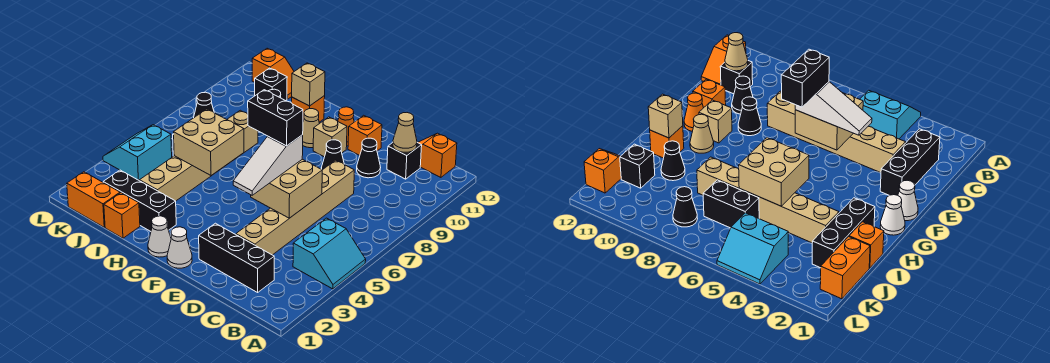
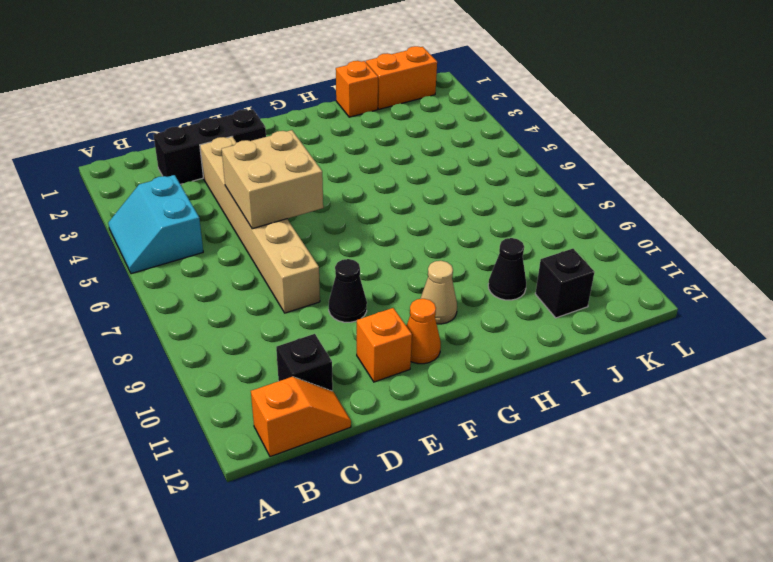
none -> black cone D10 level 1
none -> white cone F1 level 1
none -> tan brick F10 level 1
none -> white cone G1 level 1

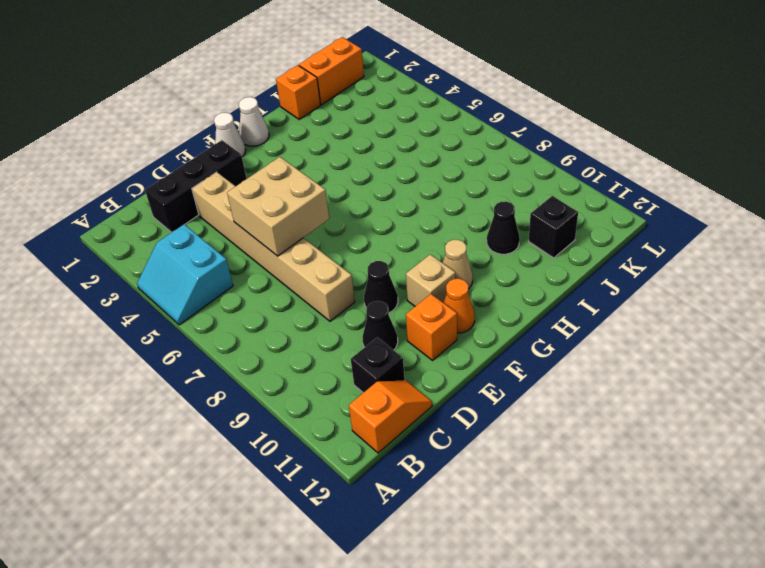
none -> black brick H2:J2 level 1
none -> orange brick H11 level 1
none -> tan brick I3:I8 level 1
none -> black brick J6:J7 level 1

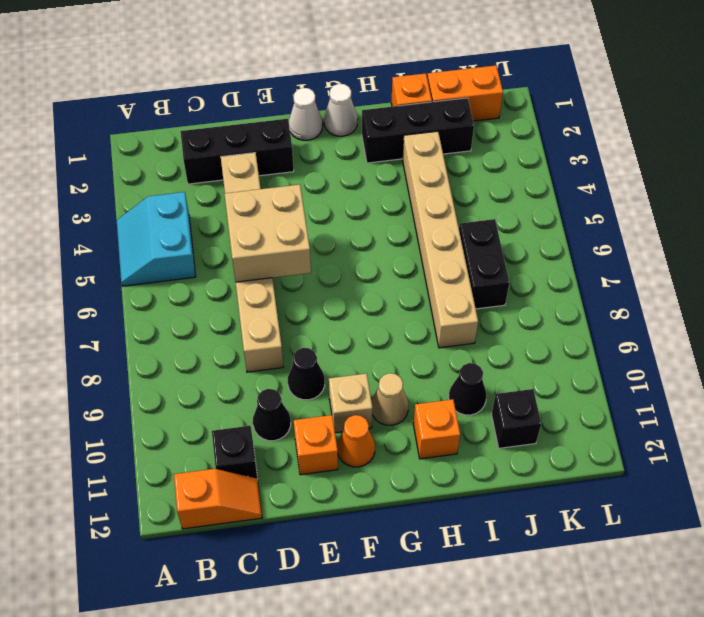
none -> orange slope J12:K12 level 1 top K
none -> cyan slope K4:L5 level 1 top K
none -> black cone K8 level 1
none -> tan cone C11 level 2

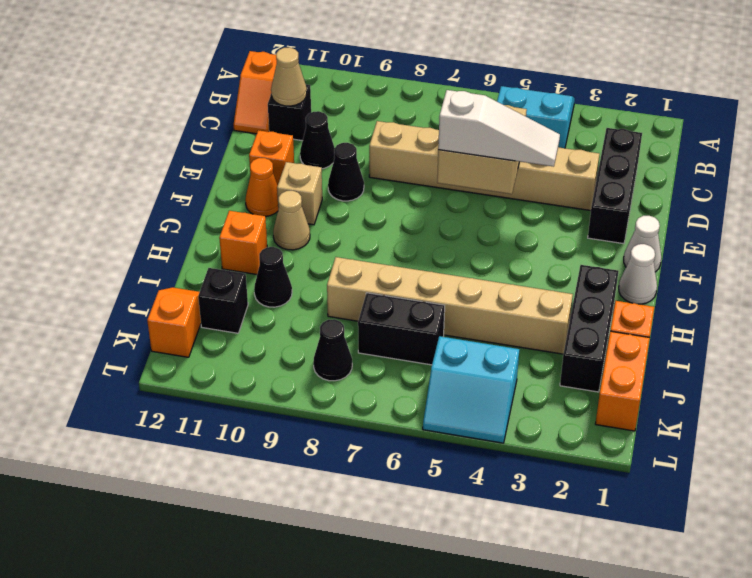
none -> tan brick H5:I6 level 2
none -> tan brick H11 level 2
none -> black brick E6:F6 level 4

